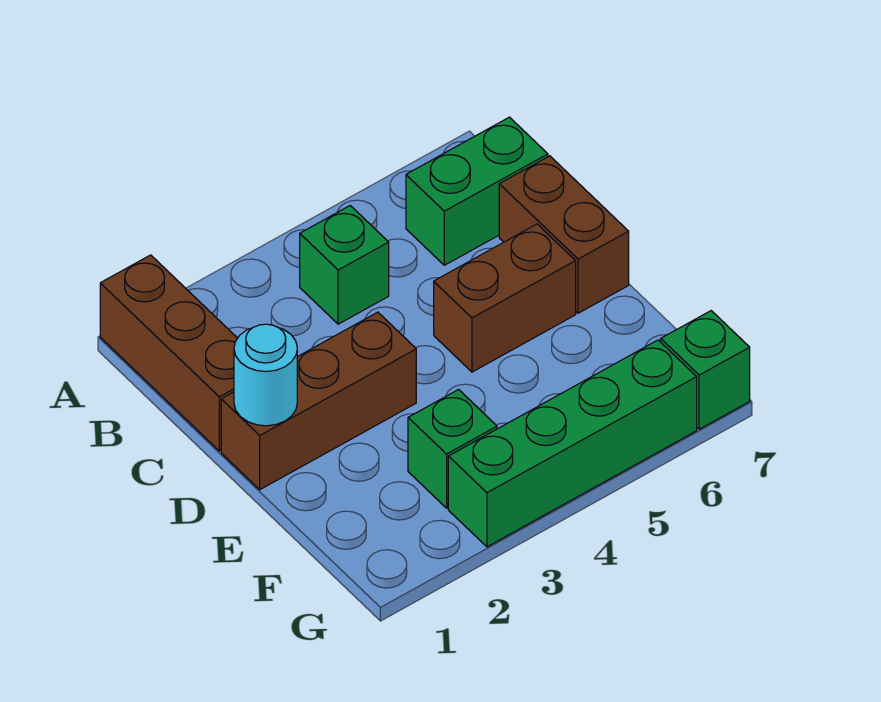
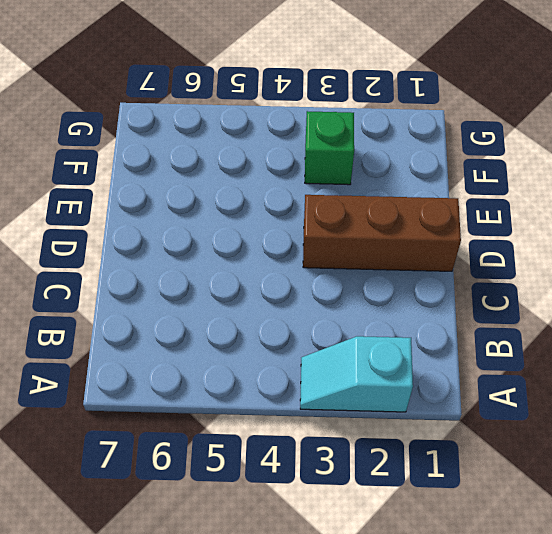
cyan slope A2:A3 level 1 top 2 -> none
none -> brown brick A1:C1 level 1
none -> green brick B4 level 1

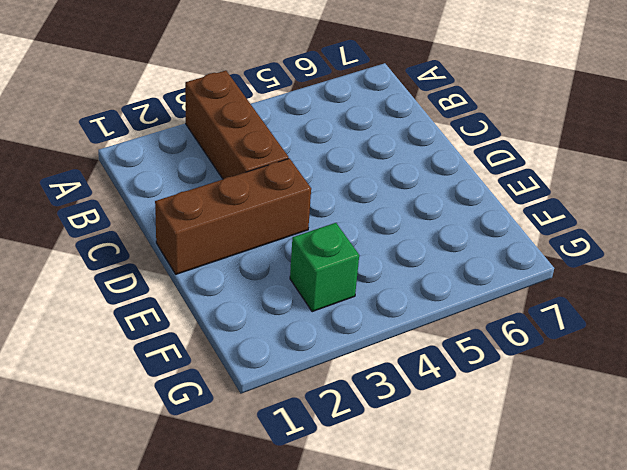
brown brick A3:C3 level 1 -> brown brick A1:C1 level 1
none -> green brick B4 level 1
none -> green brick B6:B7 level 1

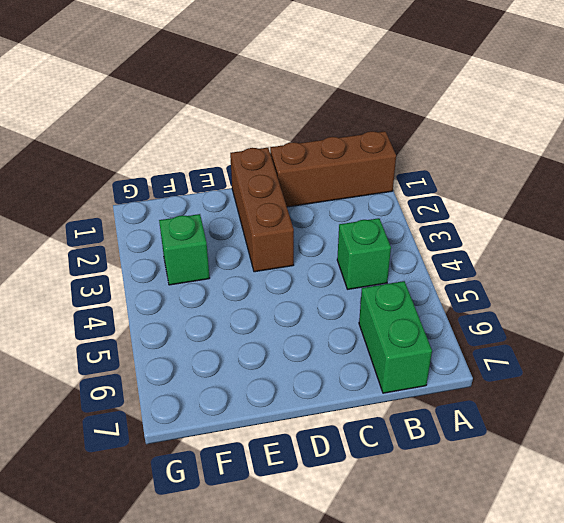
none -> brown brick C7:D7 level 1
none -> brown brick D5:D6 level 1

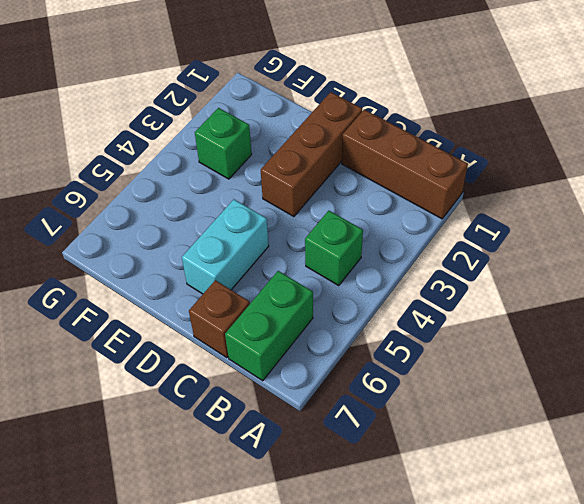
brown brick C7 level 1 -> brown brick C7:D7 level 1
cyan brick D5:D6 level 1 -> brown brick D5:D6 level 1
none -> green brick G3:G6 level 1
none -> green brick G7 level 1

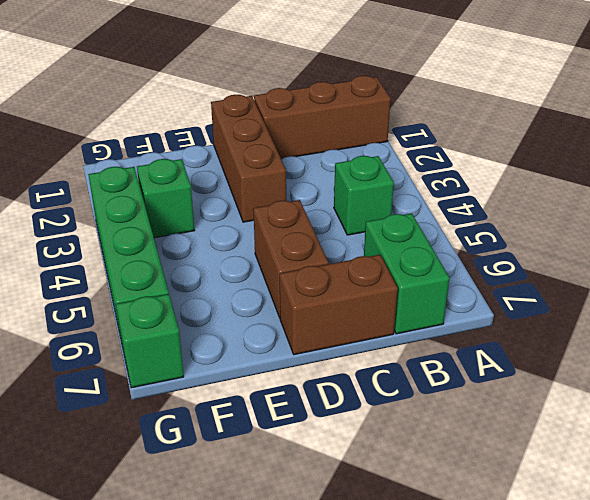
none -> cyan round brick D1 level 2

